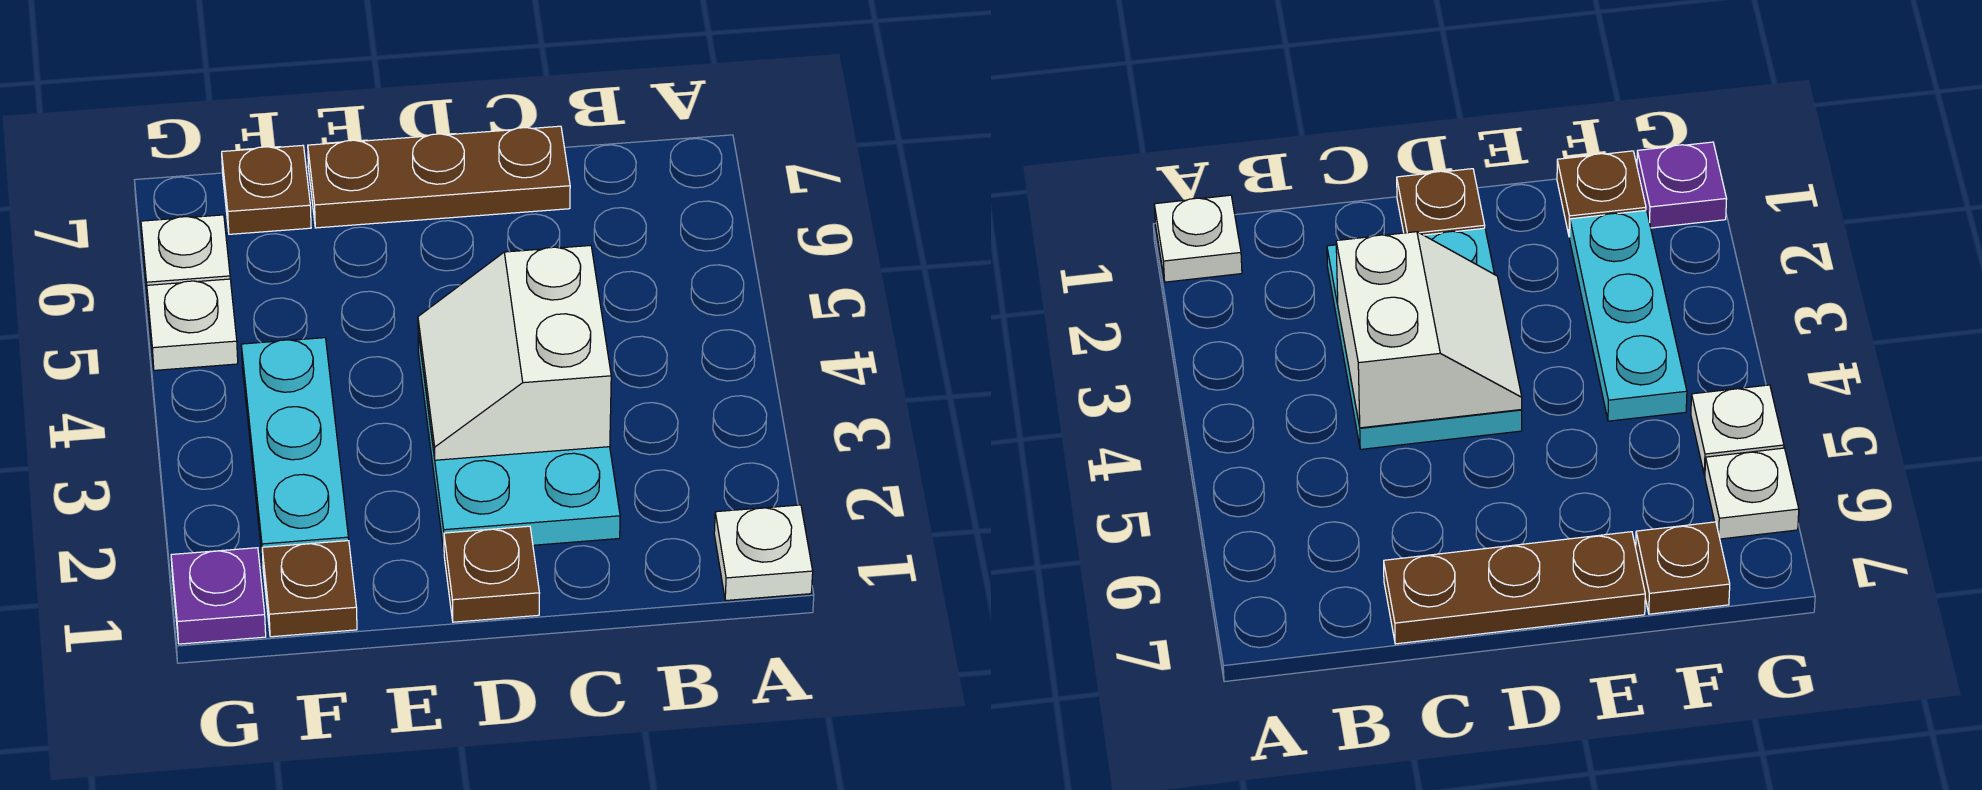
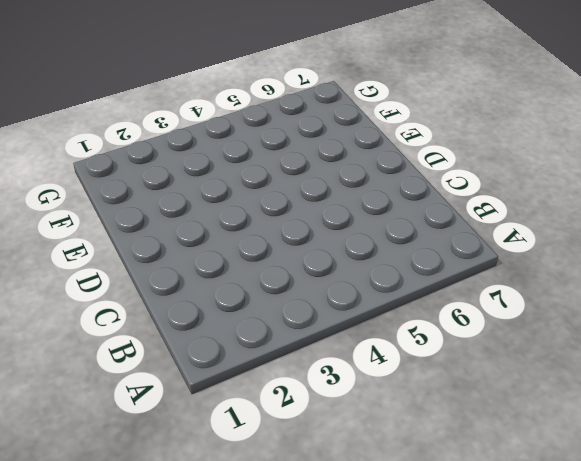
none -> white plate A1 level 1
none -> cyan plate C2:D4 level 1

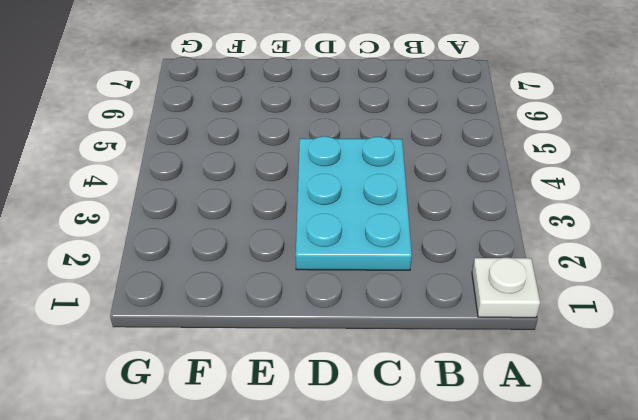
none -> brown plate C7:E7 level 1
none -> brown plate D1 level 1

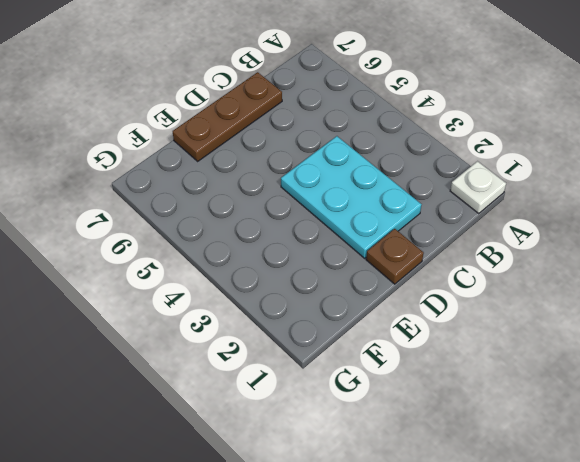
none -> brown plate F1 level 1
none -> cyan plate F2:F4 level 1

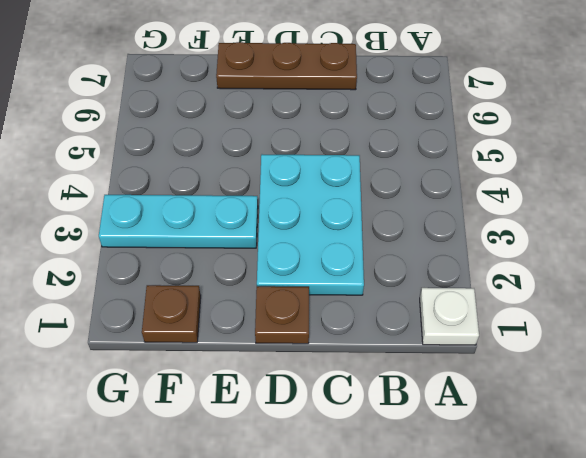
cyan plate E3:G3 level 1 -> cyan plate F2:F4 level 1
none -> brown plate F7 level 1
none -> purple plate G1 level 1

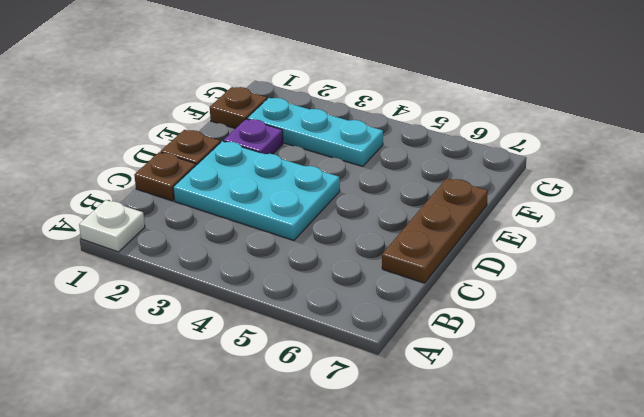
brown plate C1 level 1 -> brown plate F7 level 1
purple plate E2 level 1 -> purple plate G1 level 1
none -> white plate G5 level 1
none -> white plate G6 level 1

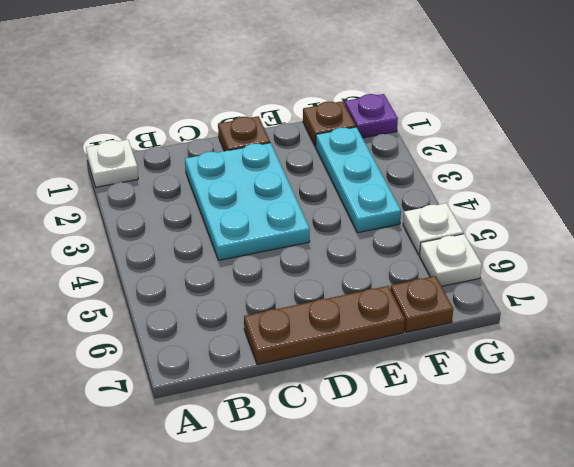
none -> white slope C3:D4 level 2 top C

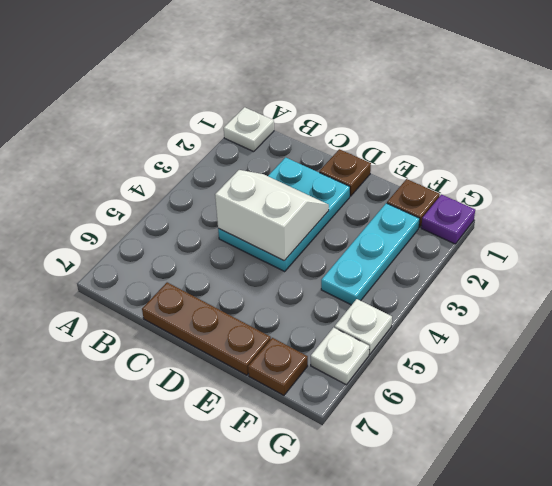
white slope C3:D4 level 2 top 4 -> white slope C3:D4 level 2 top C

